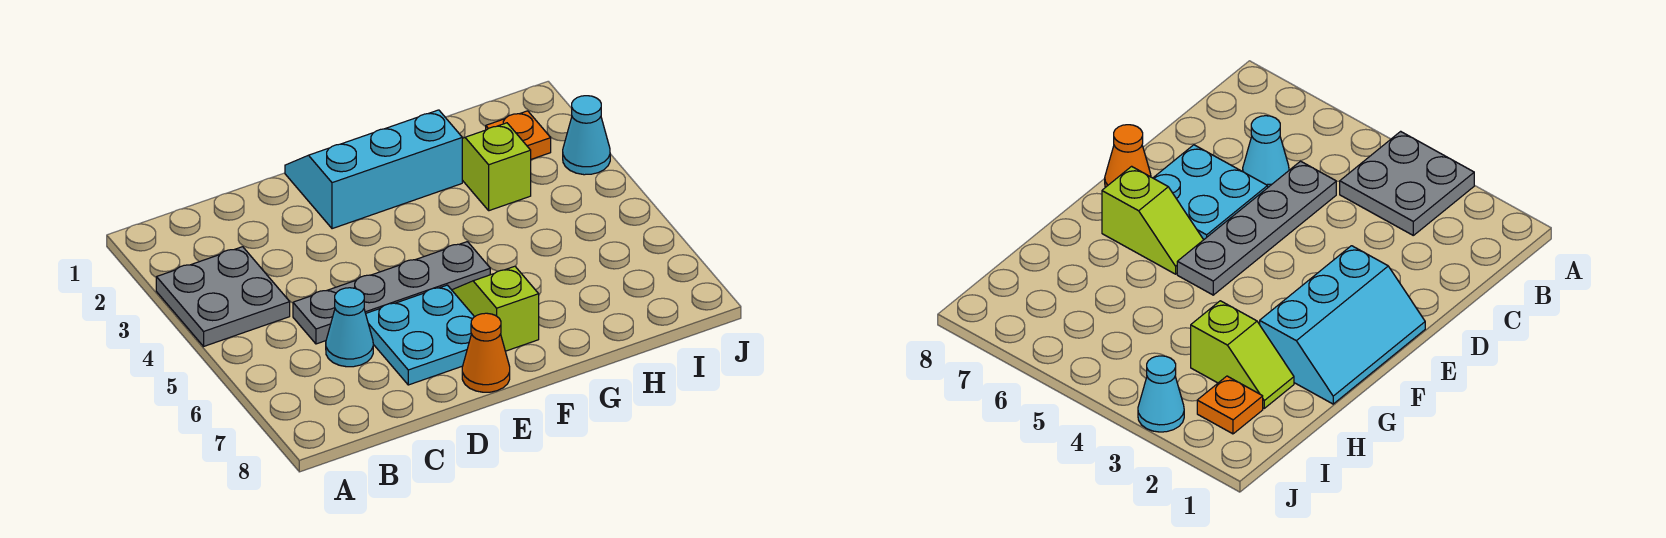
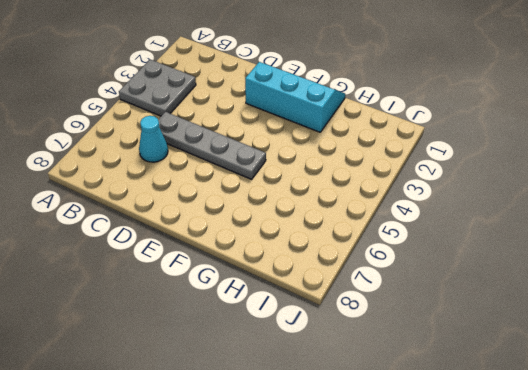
none -> cyan plate D6:E7 level 1
none -> orange cone E8 level 1

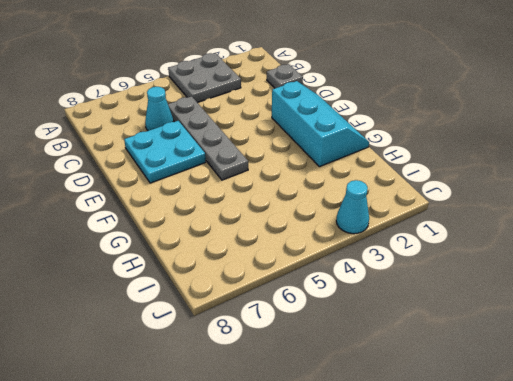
grey plate C1 level 1 -> none
none -> orange cone E8 level 1
none -> lime slope F6:F7 level 1 top 7

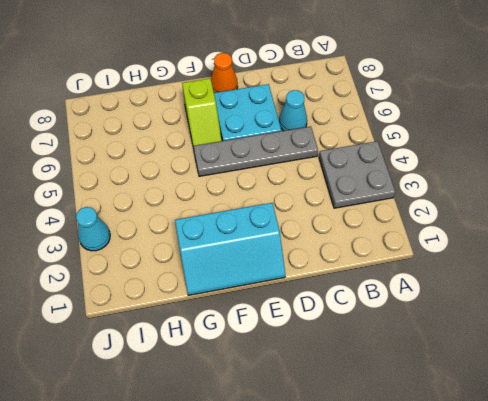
none -> lime slope H2:H3 level 1 top 3
none -> orange plate I2 level 1

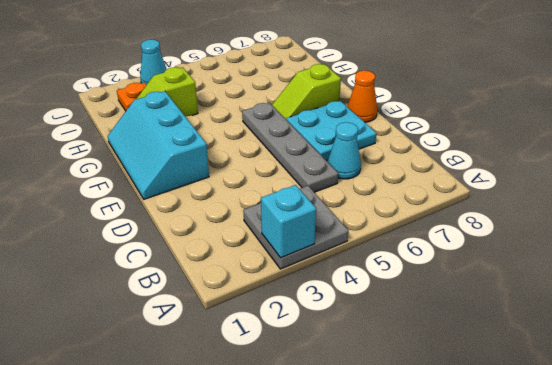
cyan brick A3 level 2 -> none

